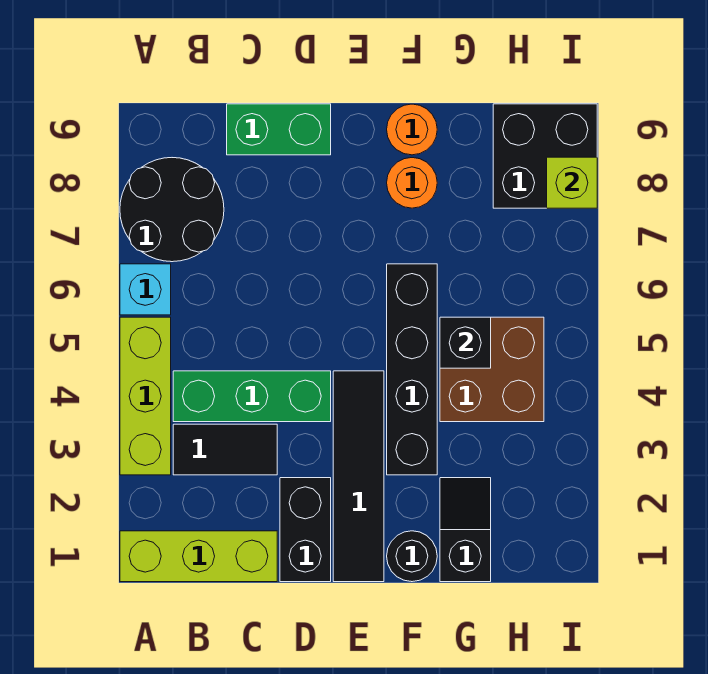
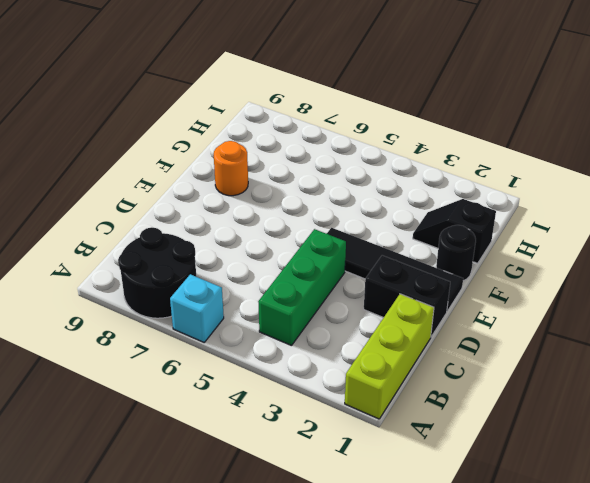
none -> lime brick A3:A5 level 1
none -> black tile B3:C3 level 1
none -> green brick C9:D9 level 1

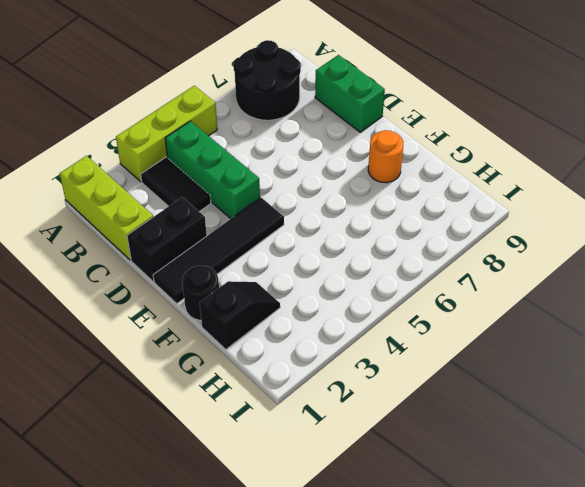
none -> cyan brick A6 level 1
none -> black brick F3:F6 level 1
none -> orange round brick F9 level 1

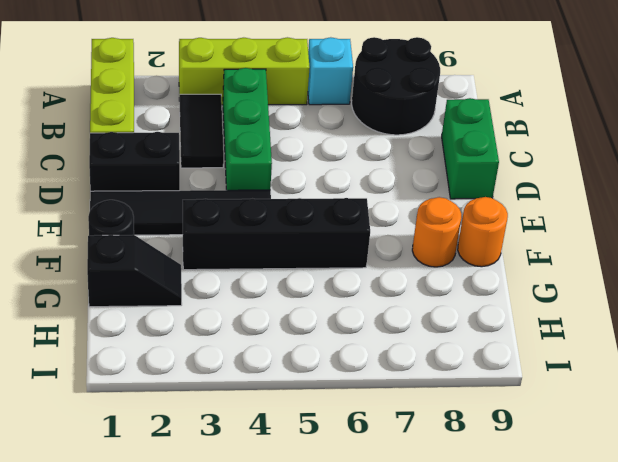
none -> brown brick G4:H5 level 1
none -> black brick H8:I9 level 1
none -> black brick G5 level 2

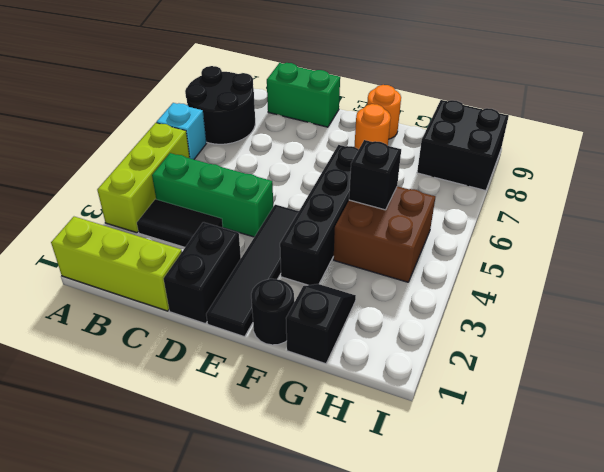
none -> lime brick I8 level 2

